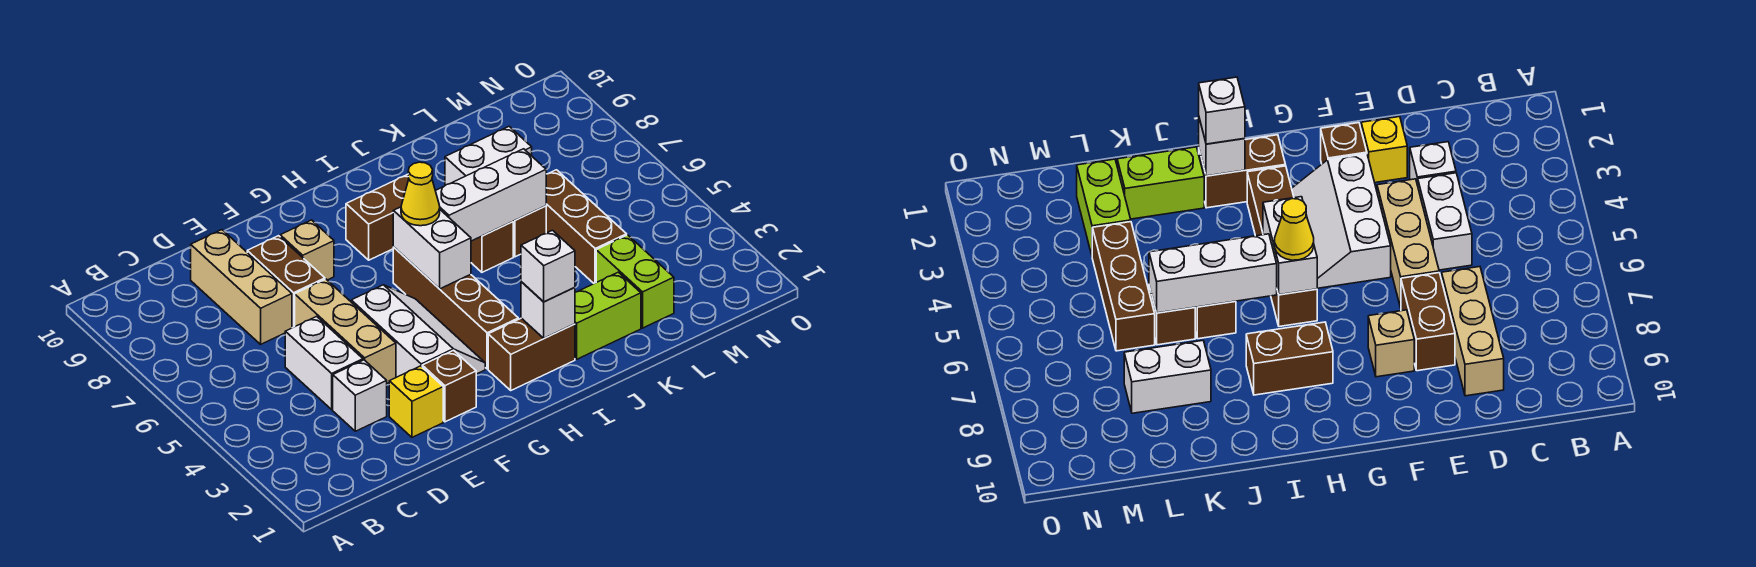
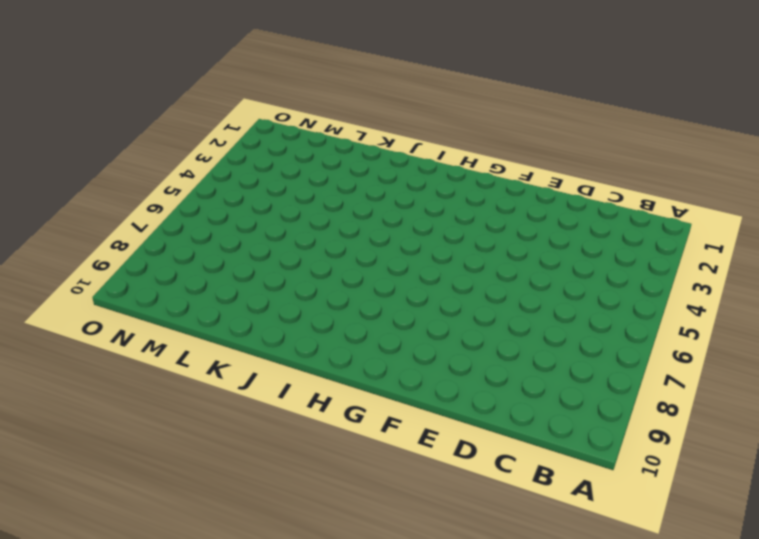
none -> white brick D3 level 1
none -> white brick D4:D5 level 1
none -> tan brick D7:D9 level 1

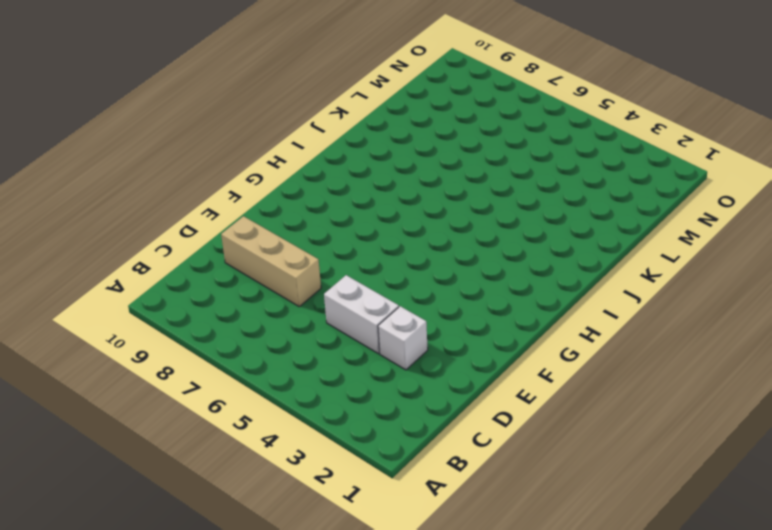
none -> yellow brick E2 level 1
none -> tan brick E4:E6 level 1
none -> brown brick E7:E8 level 1

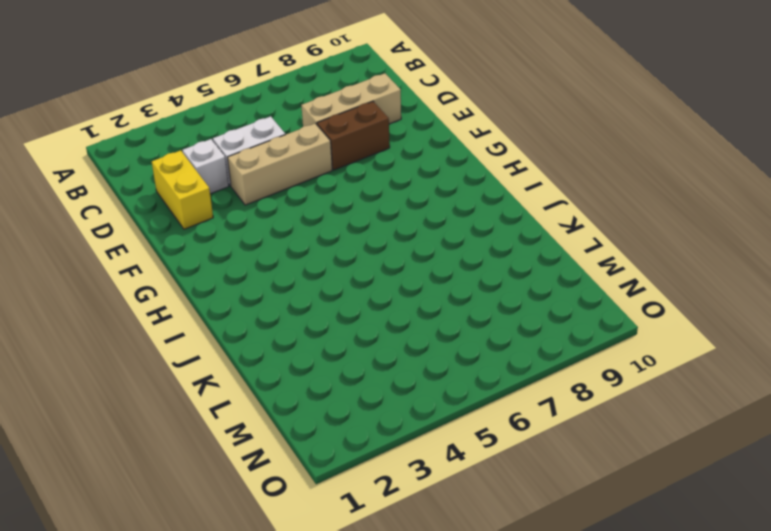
yellow brick D2:E2 level 1 -> yellow brick E2 level 1
none -> brown brick F2 level 1
none -> white slope F3:G5 level 1 top F
none -> tan brick F8 level 1

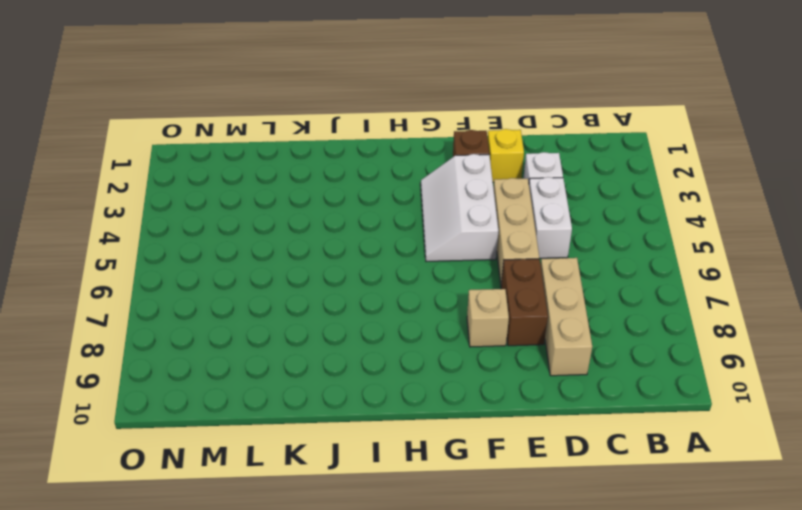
none -> brown brick H2:I2 level 1
none -> brown brick H3:H6 level 1
none -> brown brick H8:I8 level 1

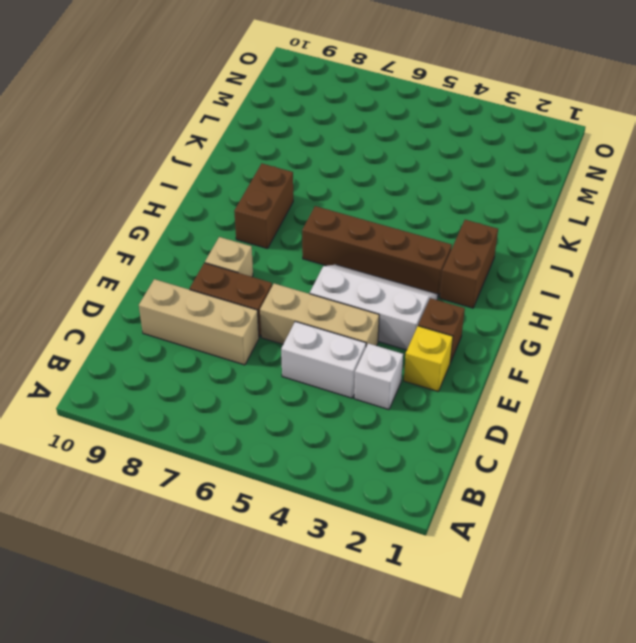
none -> lime brick J2:K2 level 1
none -> brown brick J6 level 1
none -> brown brick K6 level 1

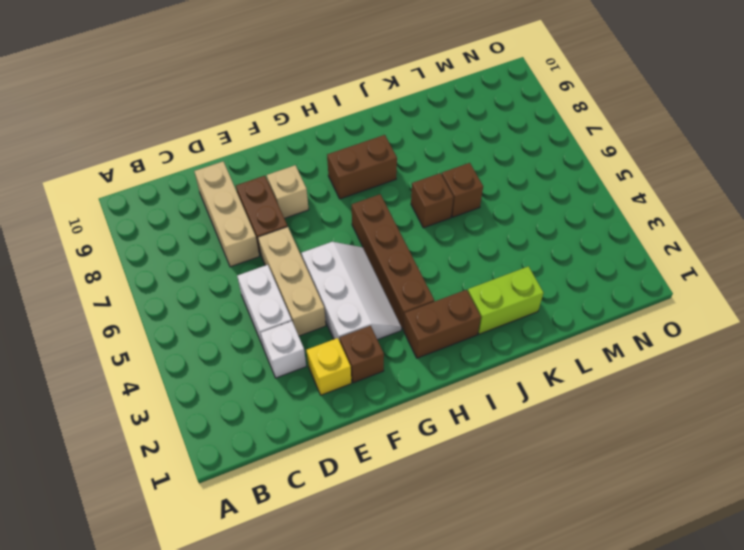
none -> white brick K8:L8 level 1
none -> lime brick L2:L3 level 1
none -> brown brick L4:L6 level 1

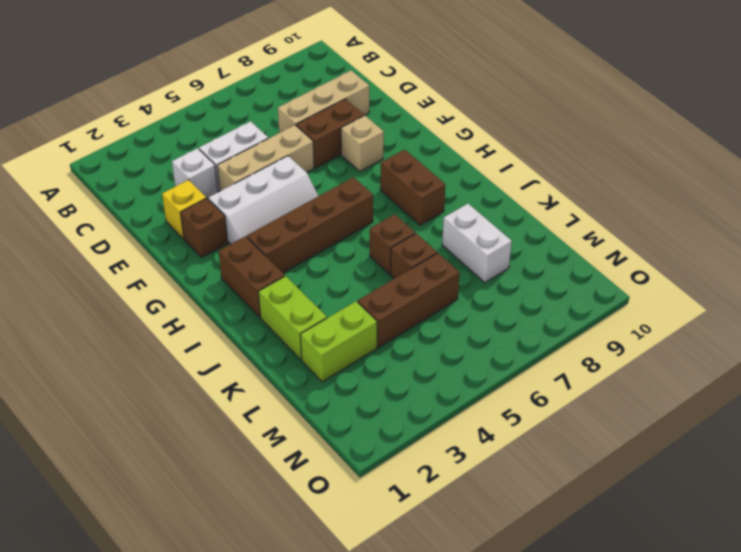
none -> white brick H5:H6 level 2
none -> white brick I2 level 2
none -> white brick I6:K6 level 2

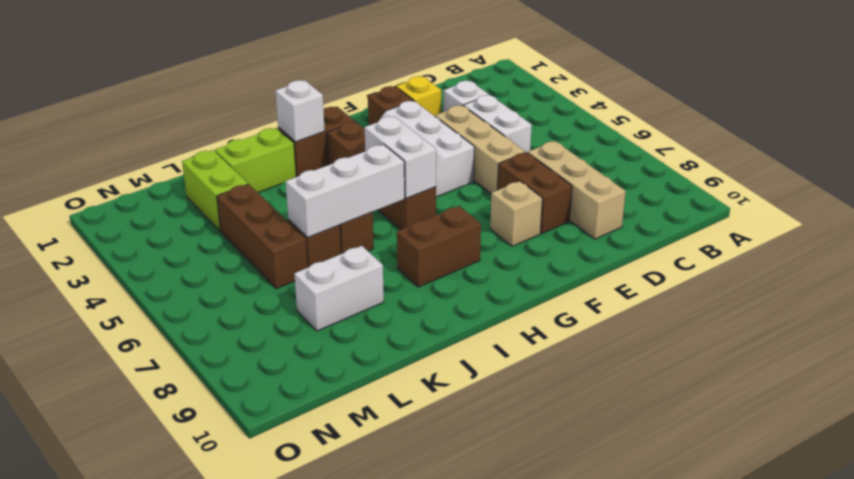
none -> yellow cone H6 level 3
none -> white brick I2 level 3

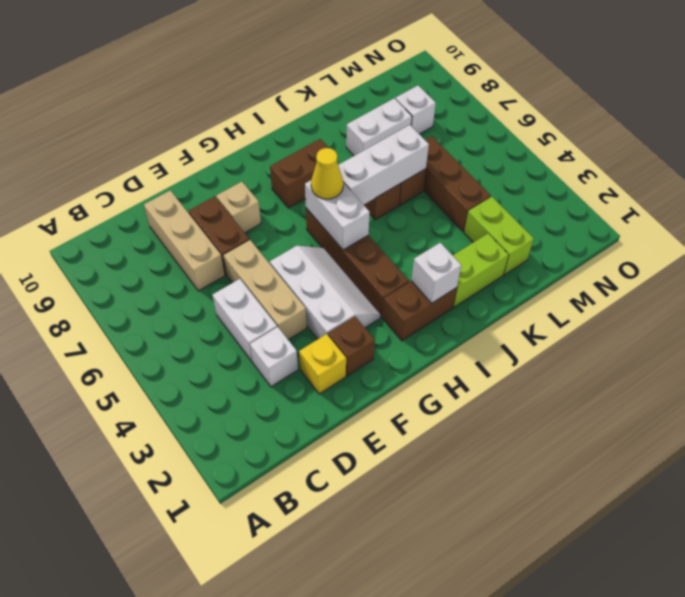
white brick M8 level 1 -> white brick I2 level 3

